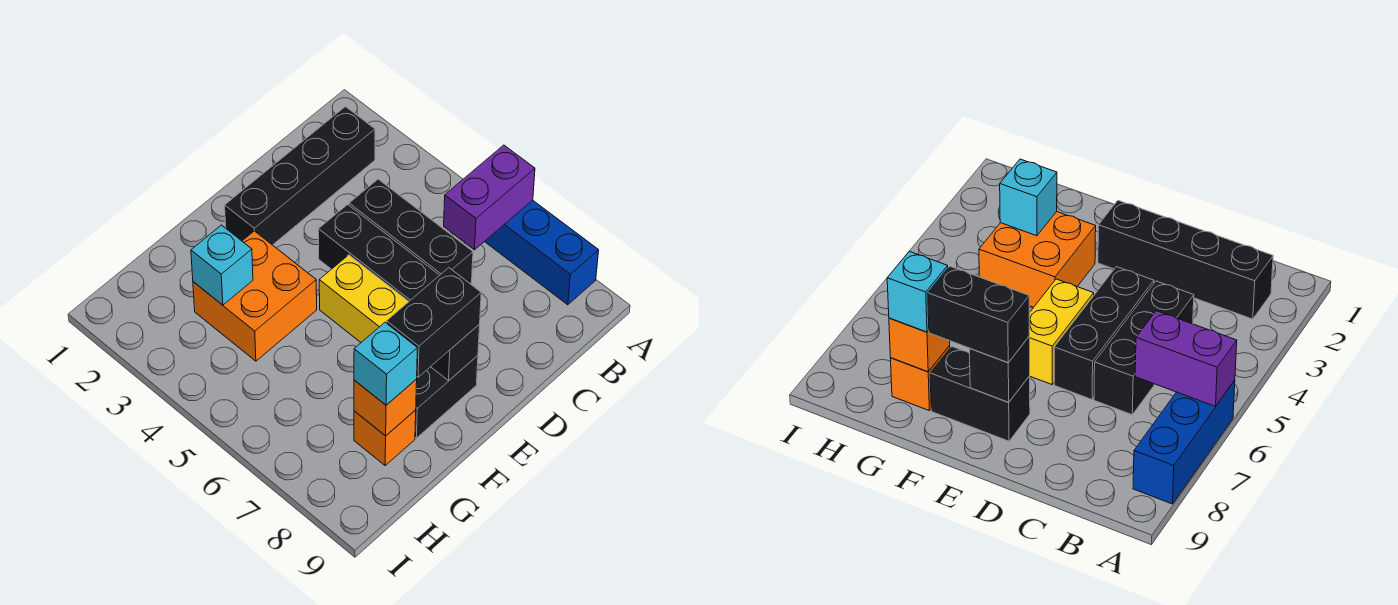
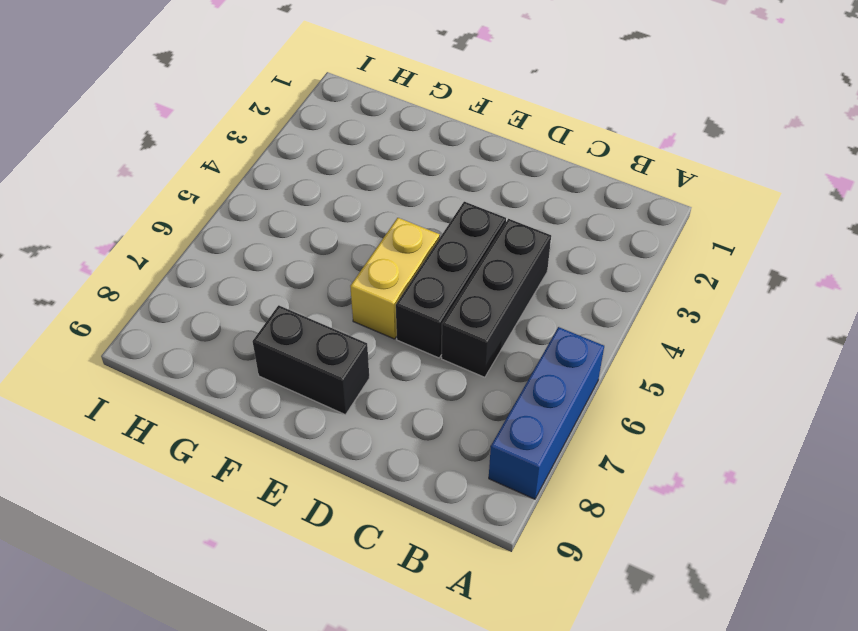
none -> black brick B2:E2 level 1
none -> orange brick F3:G4 level 1
none -> orange brick G8 level 1

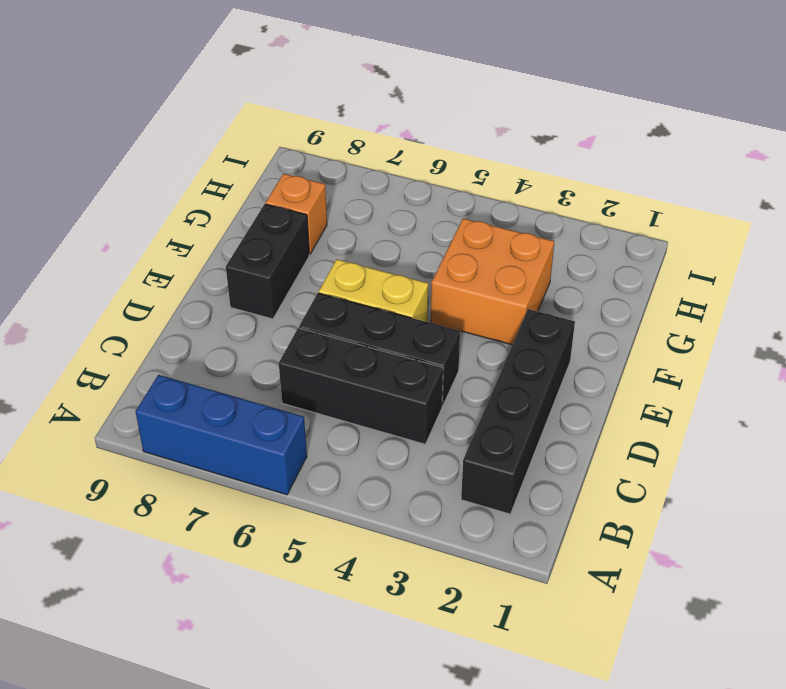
none -> purple brick A6:B6 level 2
none -> black brick E8 level 2
none -> cyan brick G3 level 2

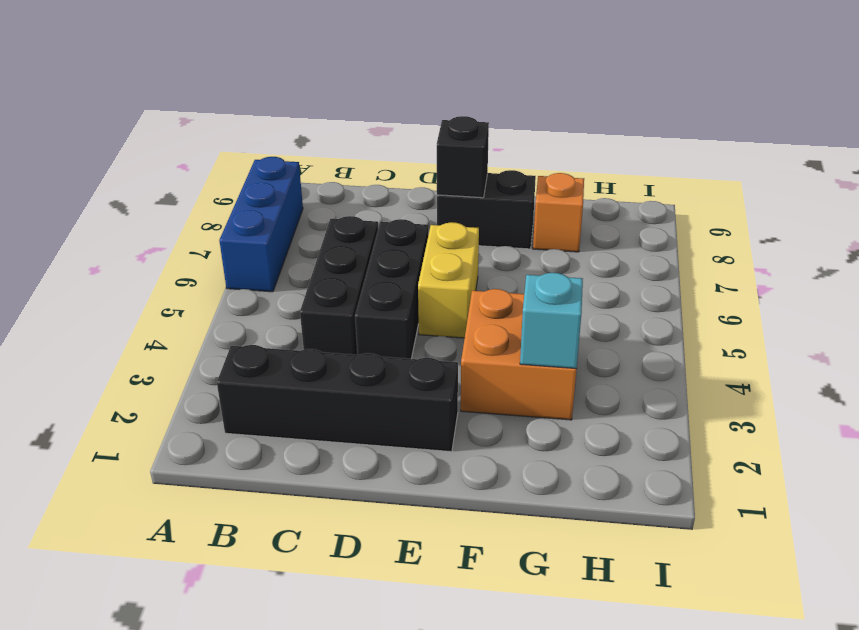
none -> purple brick A6:B6 level 2
none -> orange brick G8 level 2
none -> black brick E8:F8 level 3

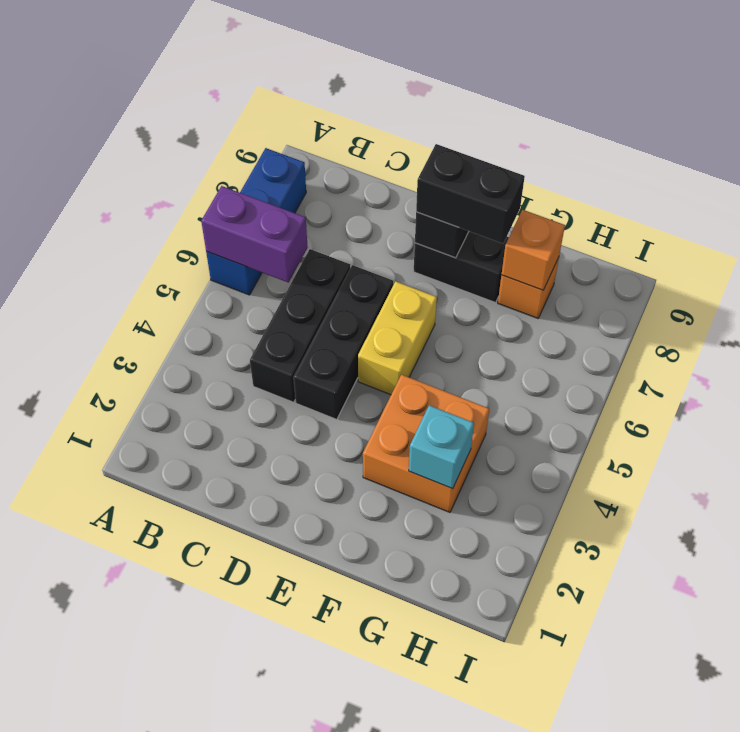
none -> black brick B2:E2 level 1
none -> cyan brick G8 level 3

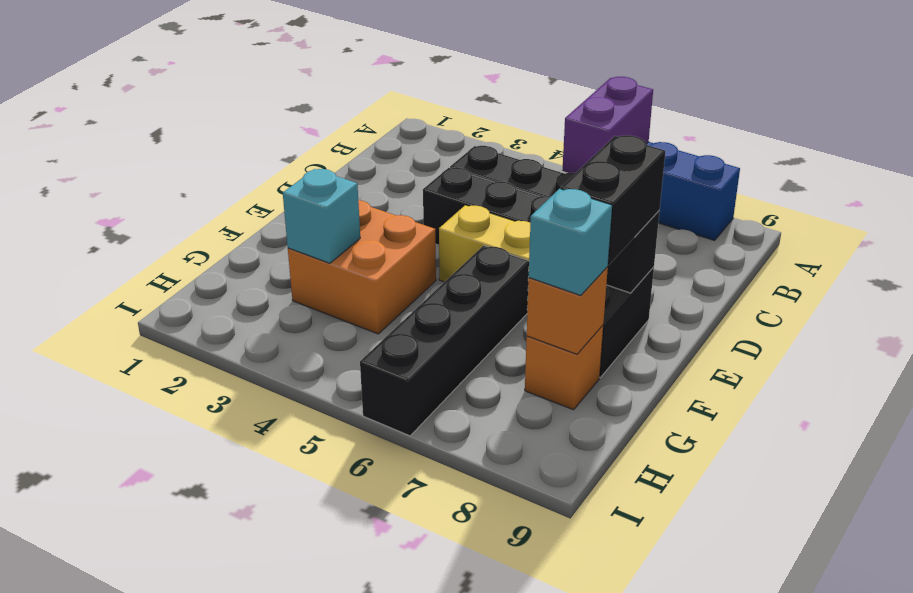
black brick F6:I6 level 1 -> black brick B2:E2 level 1

